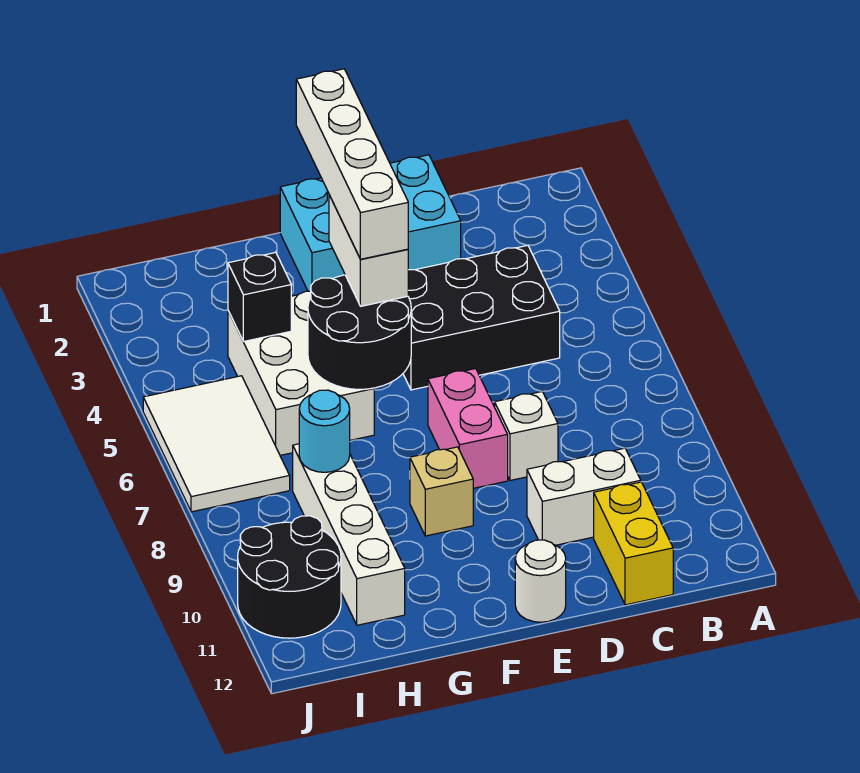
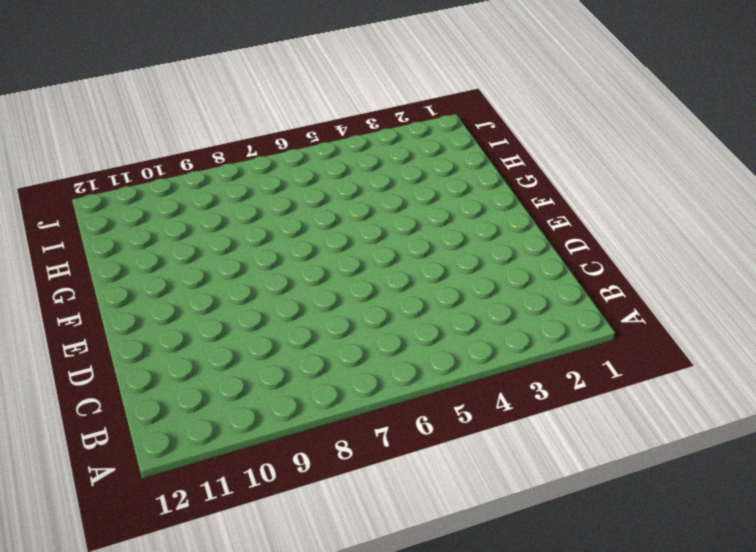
none -> black brick C4:E5 level 1
none -> white brick C10:D10 level 1
none -> yellow brick C11:C12 level 1

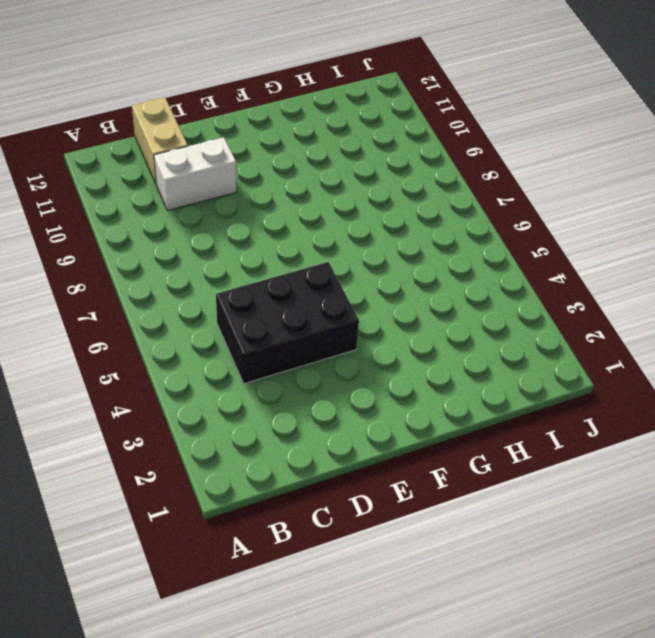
tan brick C11:C12 level 1 -> yellow brick C11:C12 level 1
none -> cyan brick D1:F2 level 1
none -> white brick D8 level 1
none -> pink brick E7:E8 level 1

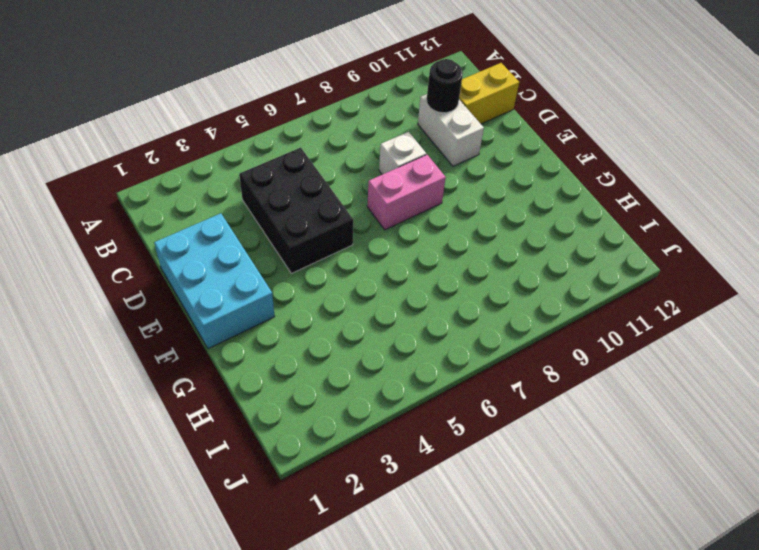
black round brick C10 level 2 -> none
none -> white round brick E12 level 1
none -> tan brick F9 level 1
none -> white brick G4:H6 level 1

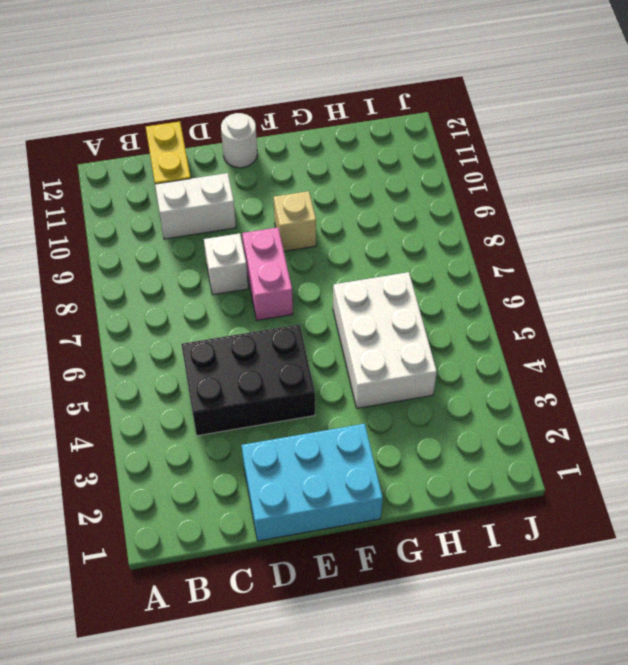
none -> white brick H8:H11 level 1
none -> white tile I5:J7 level 1
none -> black round brick I10:J11 level 1

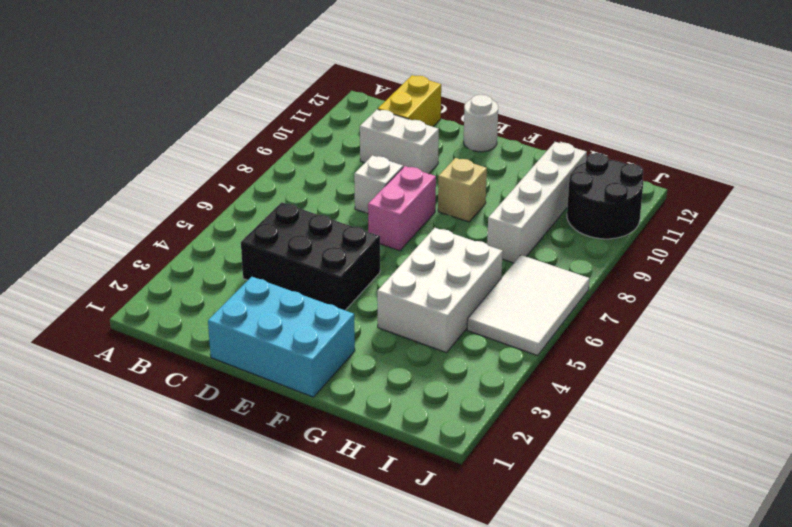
none -> black round brick F5:G6 level 2
none -> black brick H4 level 2
none -> cyan round brick H8 level 2

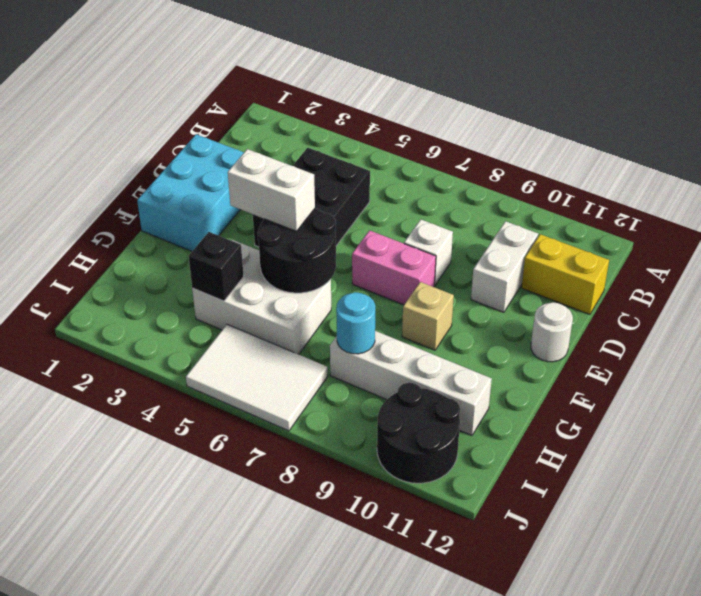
none -> white brick F2:F5 level 4

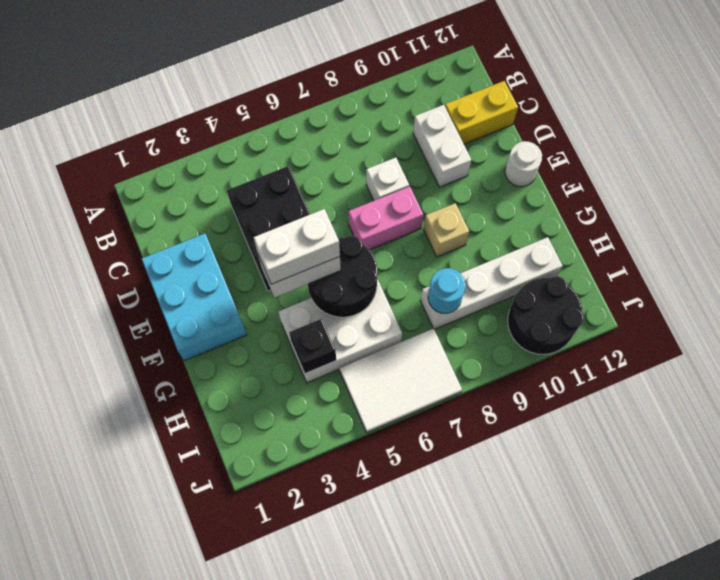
white brick F4:F5 level 4 -> white brick F2:F5 level 4

